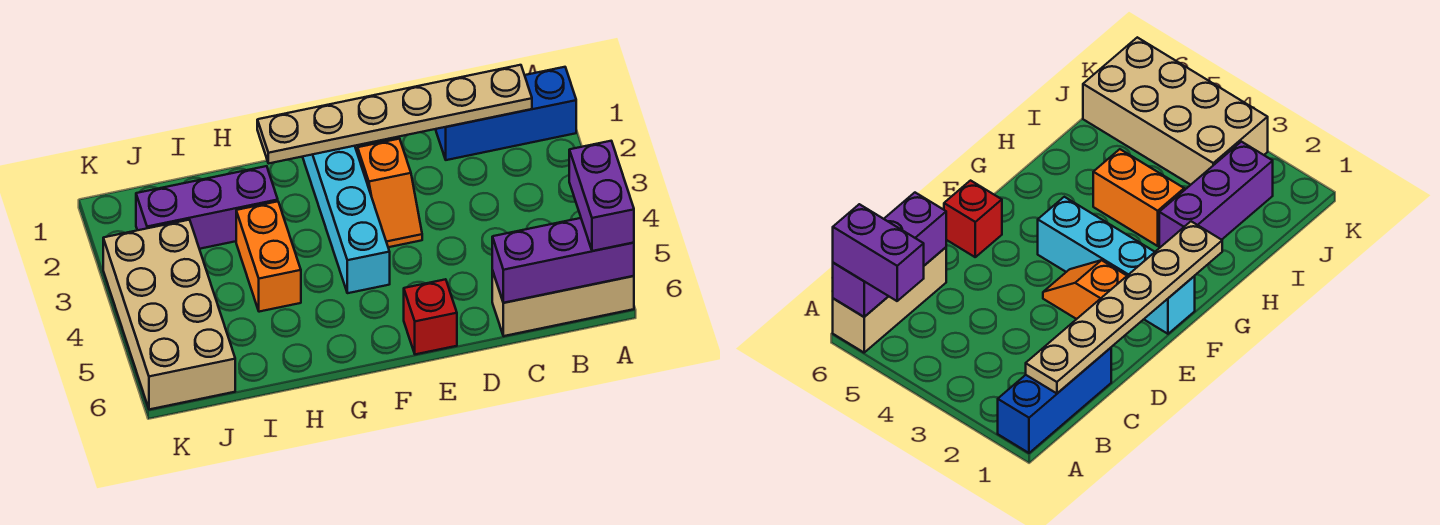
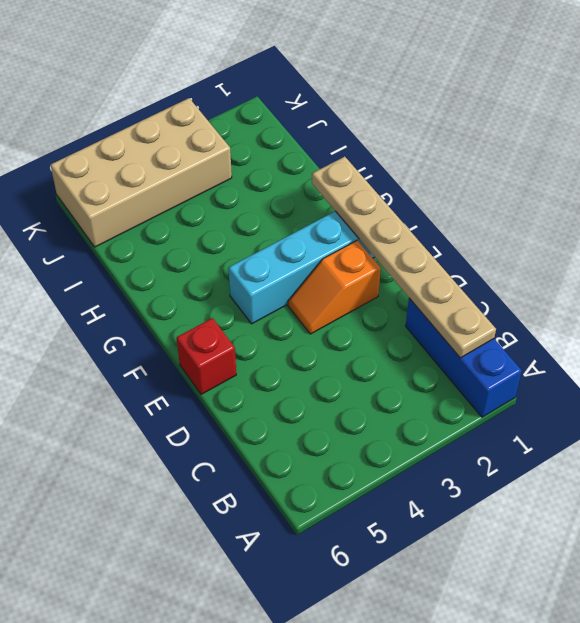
none -> tan brick A6:C6 level 1
none -> purple brick H2:J2 level 1

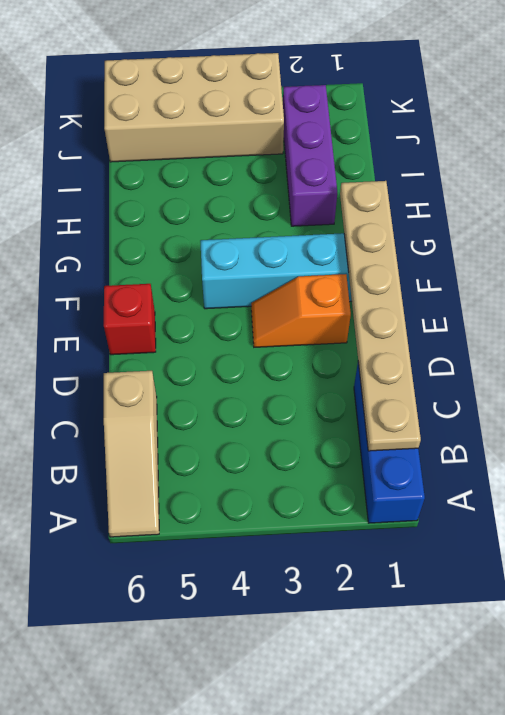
tan slope A6:C6 level 1 top C -> tan brick A6:C6 level 1
none -> orange brick H3:H4 level 1
none -> purple brick A6:C6 level 2

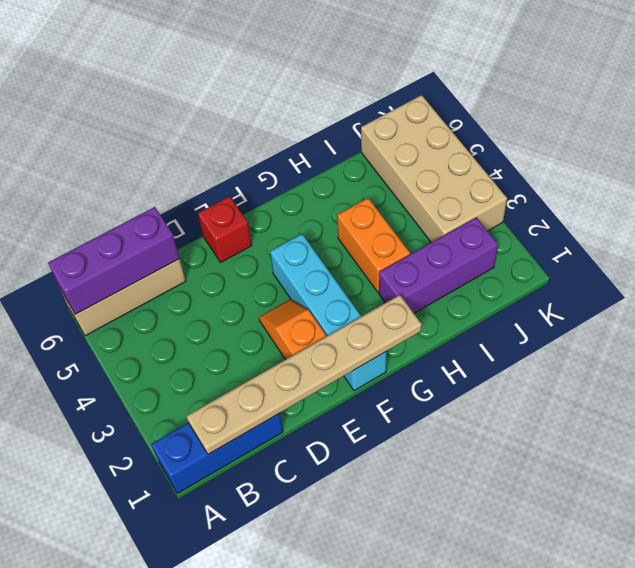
none -> purple brick A5:A6 level 3

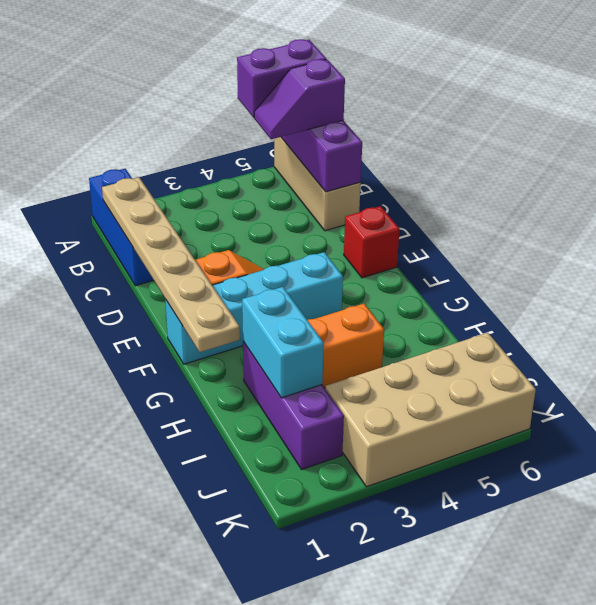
purple slope B5:B6 level 3 top 6 -> none
cyan brick H2:I2 level 2 -> none

